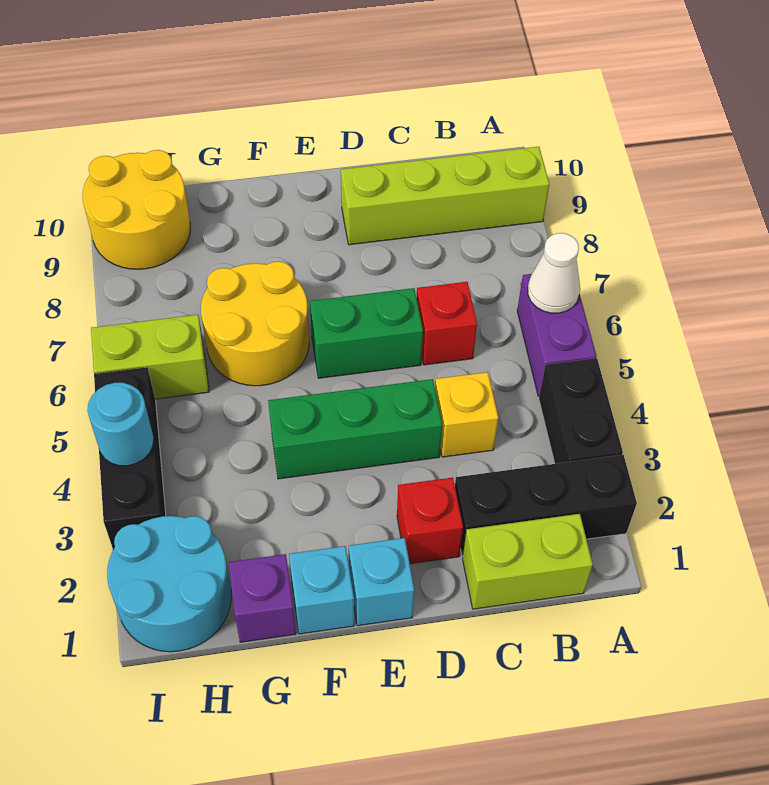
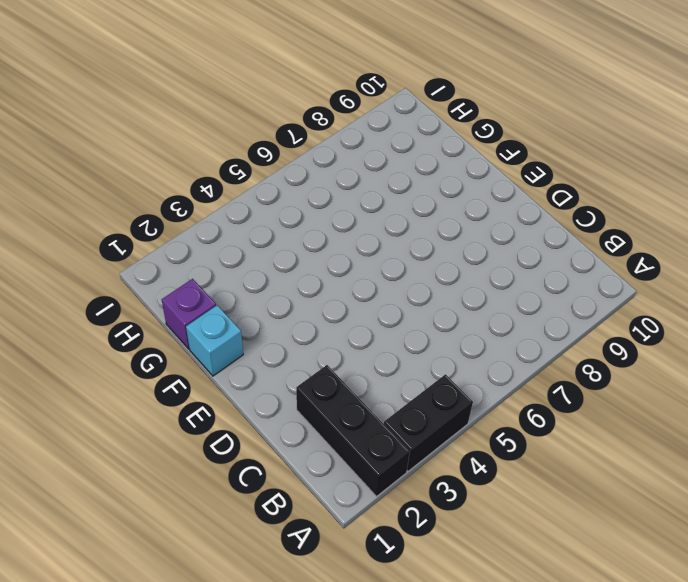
none -> purple brick A5:A6 level 1
none -> lime brick A9:D9 level 1
none -> lime brick B1:C1 level 1

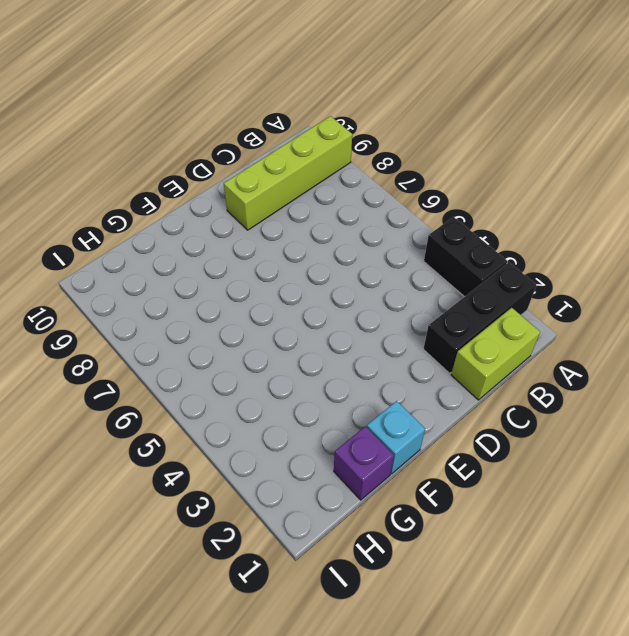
none -> purple brick A5:A6 level 1
none -> yellow brick C4 level 1
none -> red brick C6 level 1

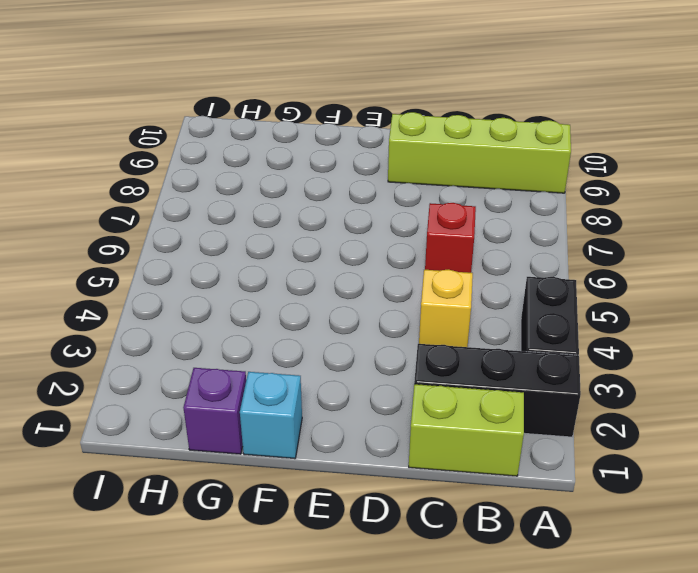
none -> purple brick A5:A6 level 1
none -> red brick D2 level 1
none -> green brick D4:F4 level 1

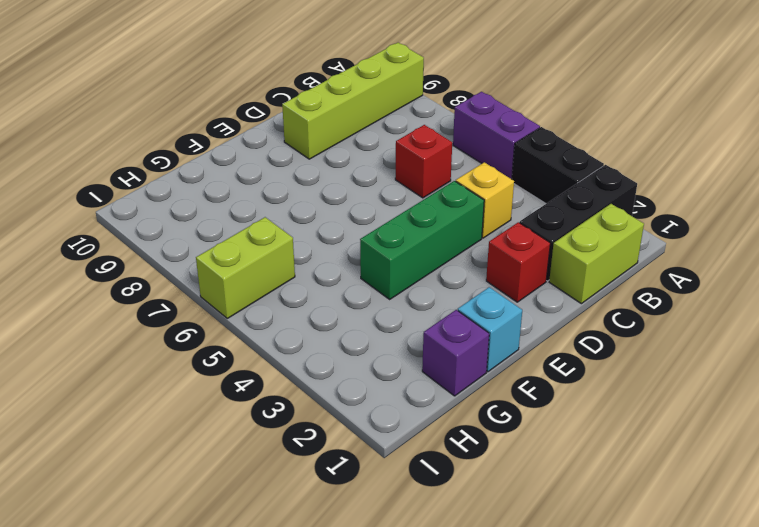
none -> green brick D6:E6 level 1
none -> cyan brick E1 level 1
none -> yellow round brick F6:G7 level 1

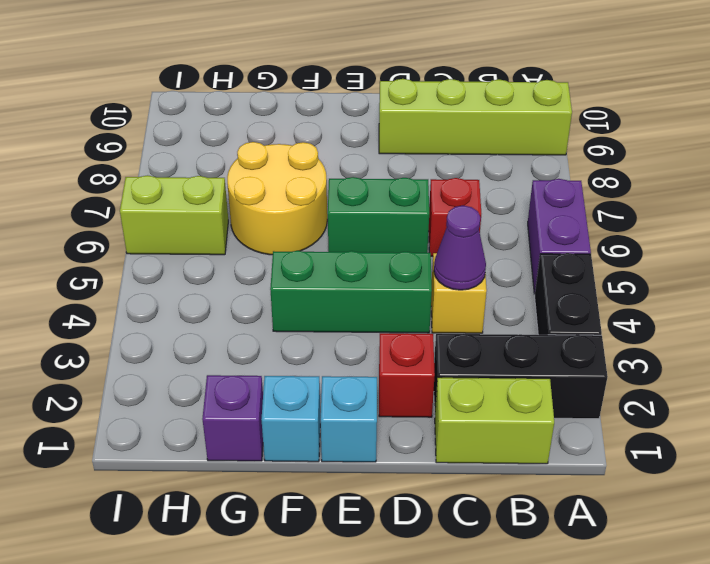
purple cone C4 level 2 -> none
none -> cyan round brick H1:I2 level 1
none -> yellow round brick H9:I10 level 1
none -> black brick I3:I5 level 1

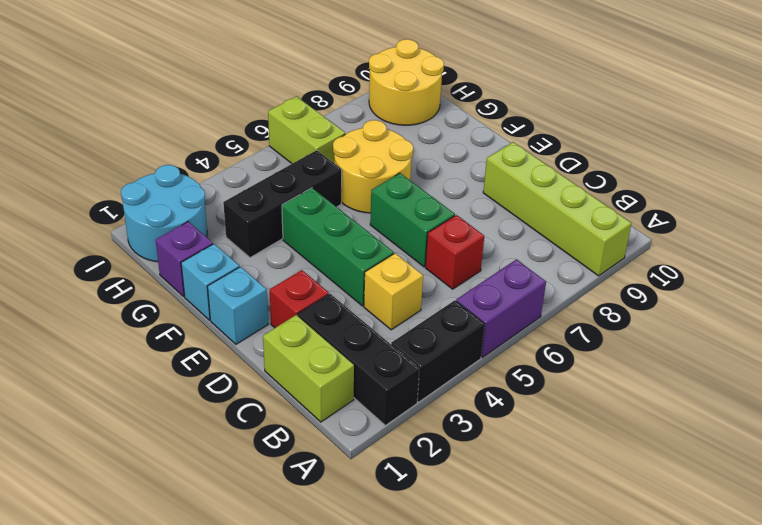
black brick G3:G5 level 1 -> black brick I3:I5 level 1
none -> white cone A6 level 2
none -> cyan round brick I4 level 2

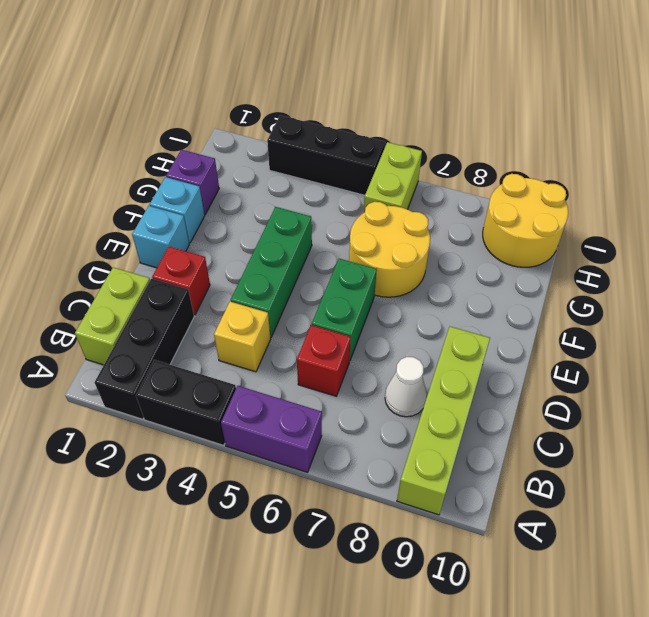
white cone C8 level 1 -> white cone A6 level 2
none -> cyan round brick H1:I2 level 1
none -> cyan round brick I4 level 2

